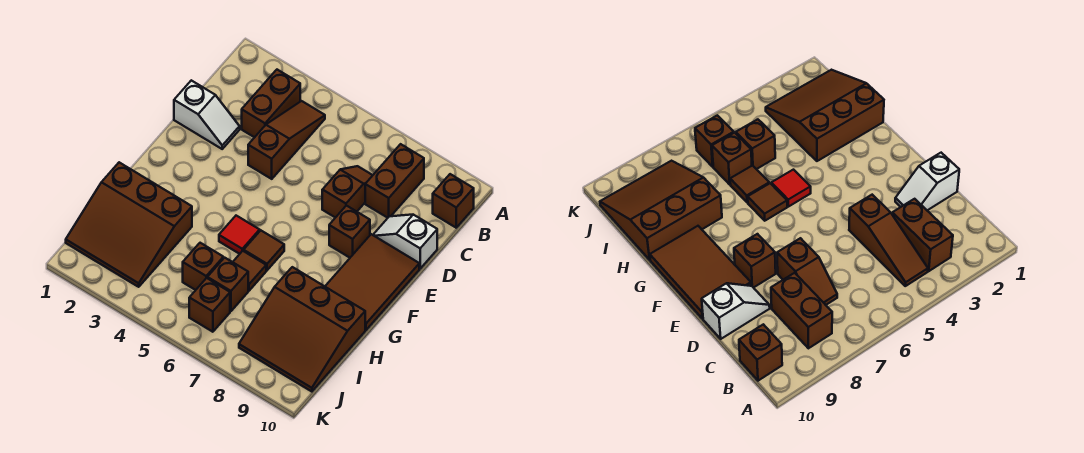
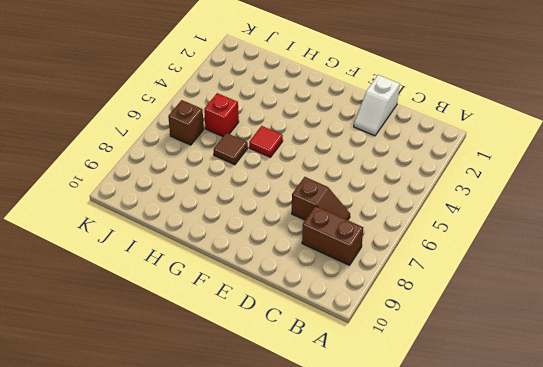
red brick I5 level 1 -> brown brick I5 level 1
none -> brown brick B3:C3 level 1
none -> brown slope B4:D4 level 1 top D
none -> brown brick B10 level 1

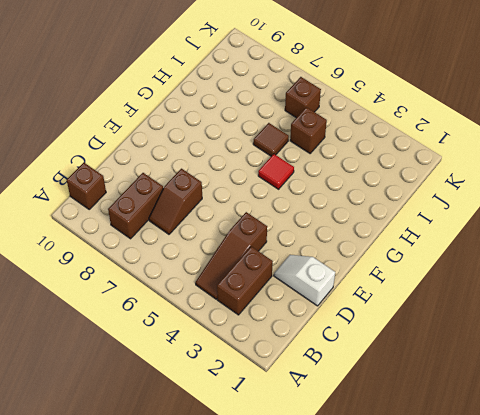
none -> white slope D9:D10 level 1 top 10
none -> brown brick E8 level 1
none -> brown tile E9:G10 level 1

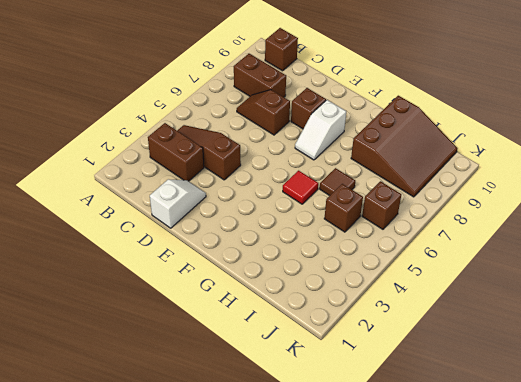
white slope F7:F8 level 1 top 8 -> white slope D9:D10 level 1 top 10
none -> brown tile E9:G10 level 1
none -> brown tile G6 level 1
none -> brown slope H1:J3 level 1 top H

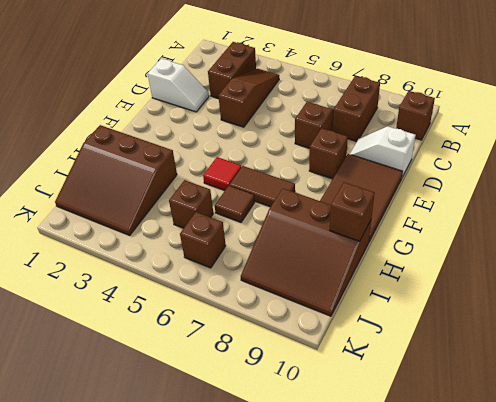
brown tile G6:G7 level 1 -> brown tile G6 level 1
brown brick H10 level 2 -> brown brick I6 level 1

